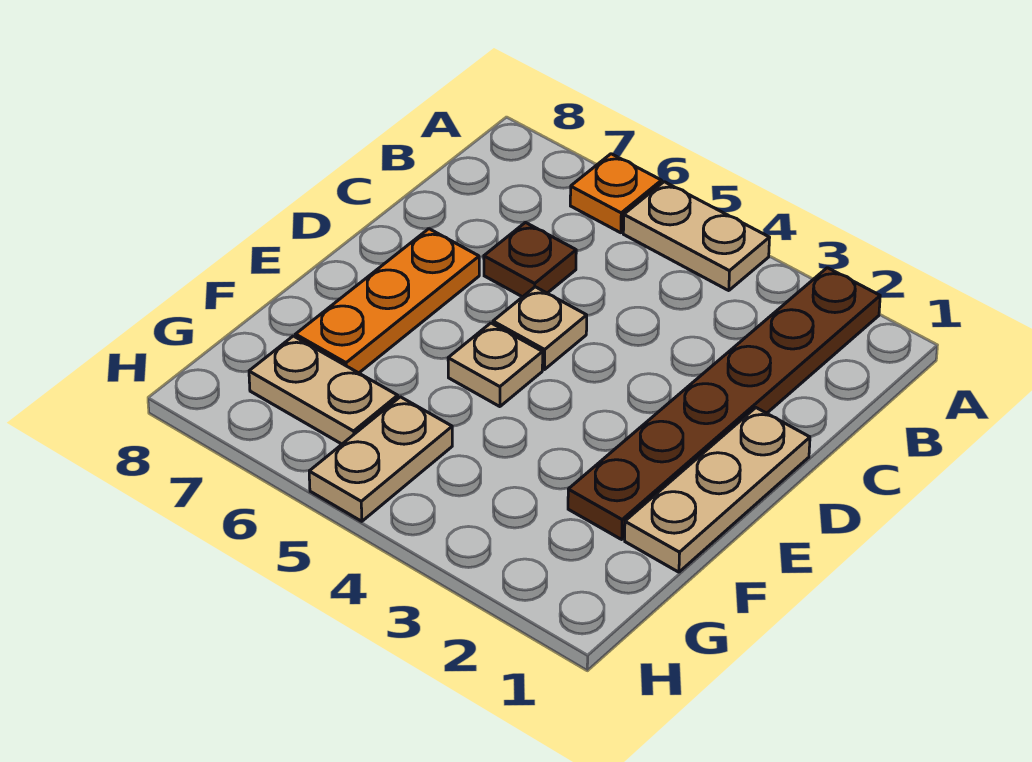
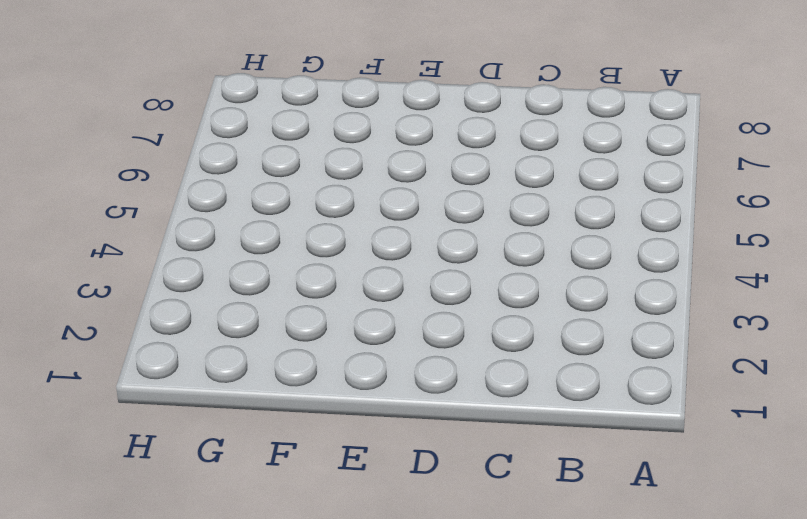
none -> brown plate A2:F2 level 1
none -> tan plate A4:A5 level 1

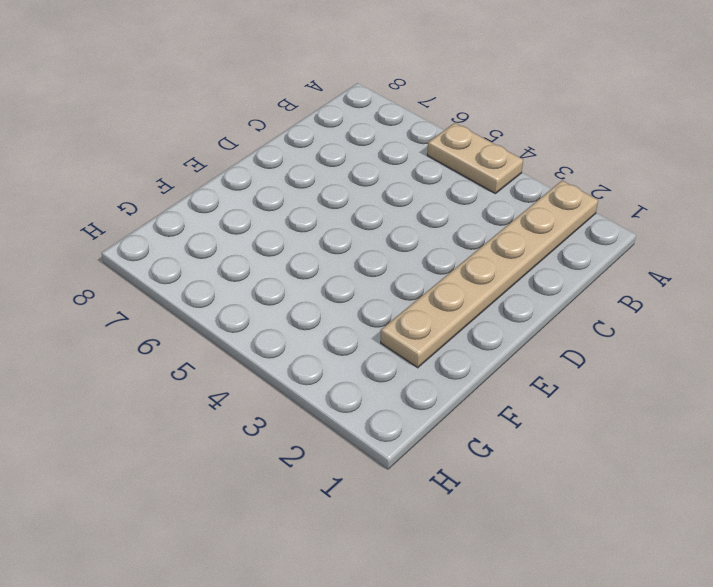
tan plate A2:F2 level 1 -> brown plate A2:F2 level 1
none -> orange plate A6 level 1
none -> brown plate C6 level 1

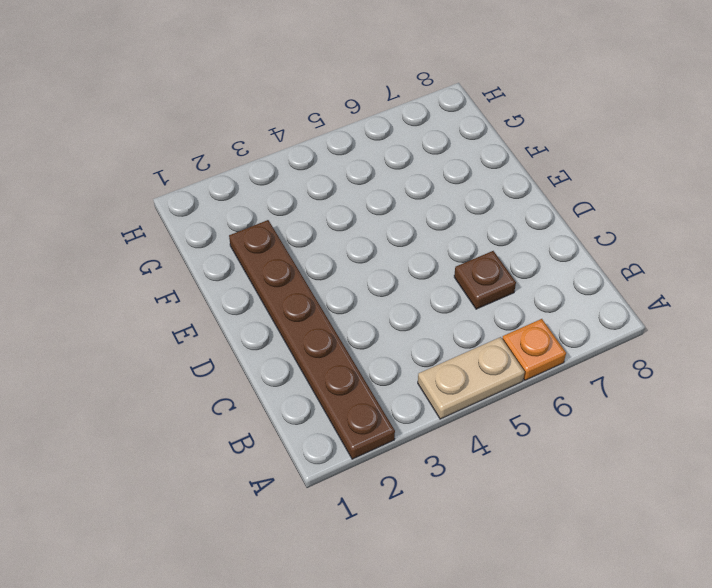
none -> tan plate D1:F1 level 1
none -> tan plate D5 level 1

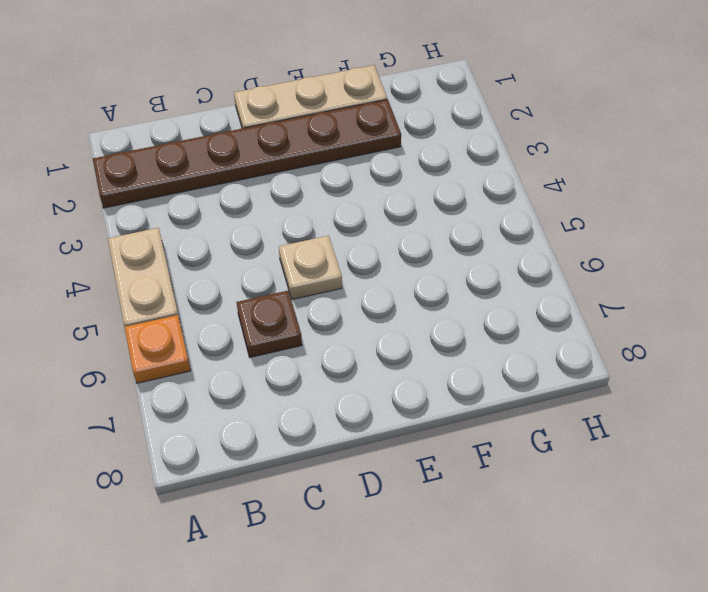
none -> orange plate D7:F7 level 1
none -> tan plate E5 level 1

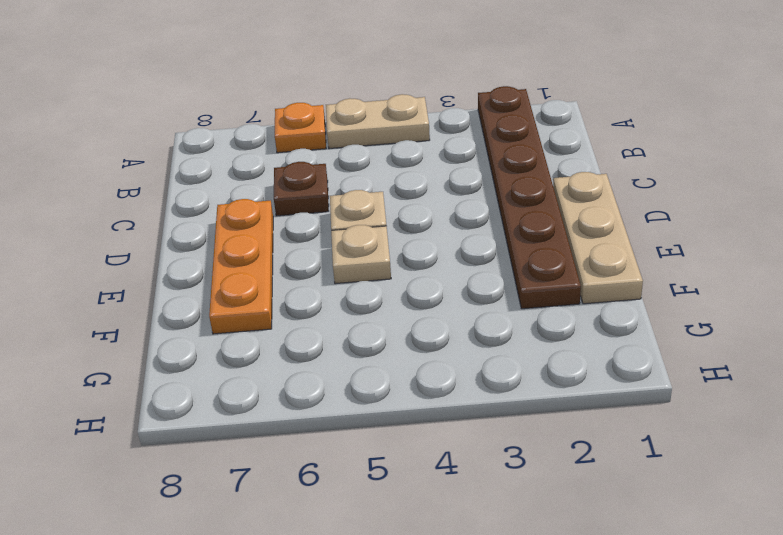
none -> tan plate G5:H5 level 1
none -> tan plate G6:G7 level 1

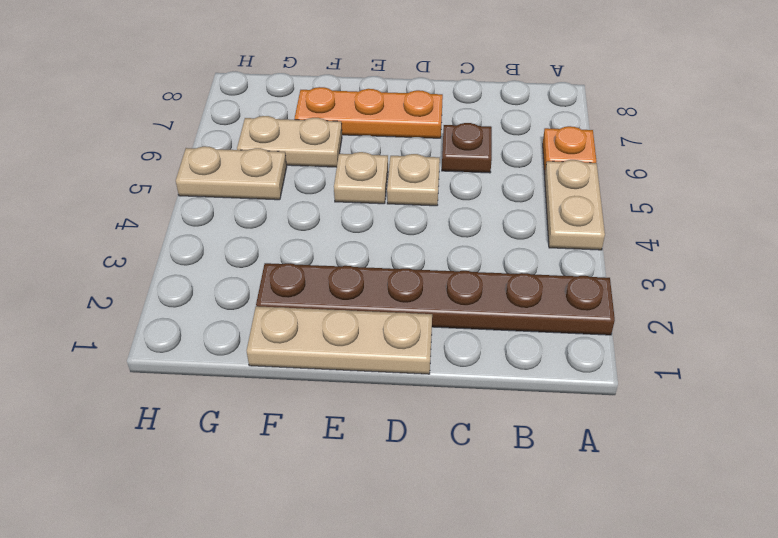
tan plate F6:G6 level 1 -> tan plate G6:G7 level 1

